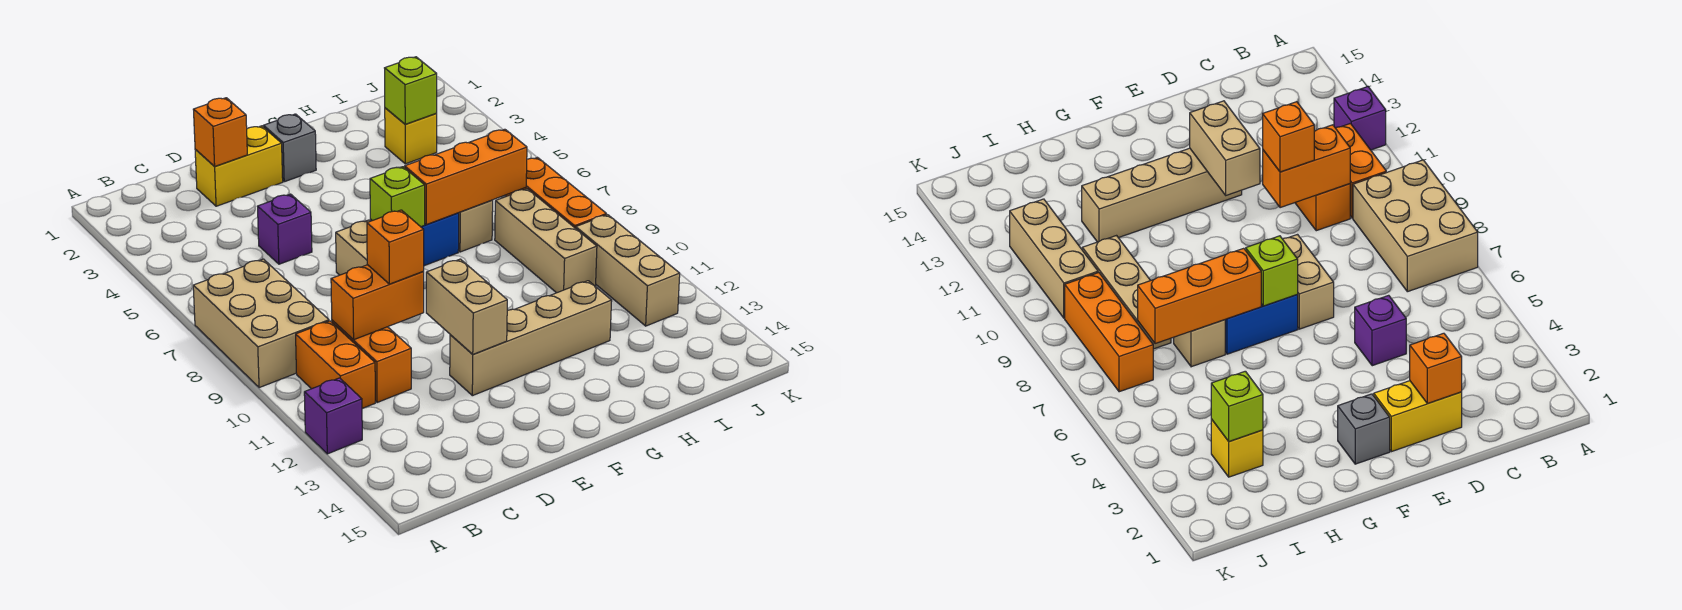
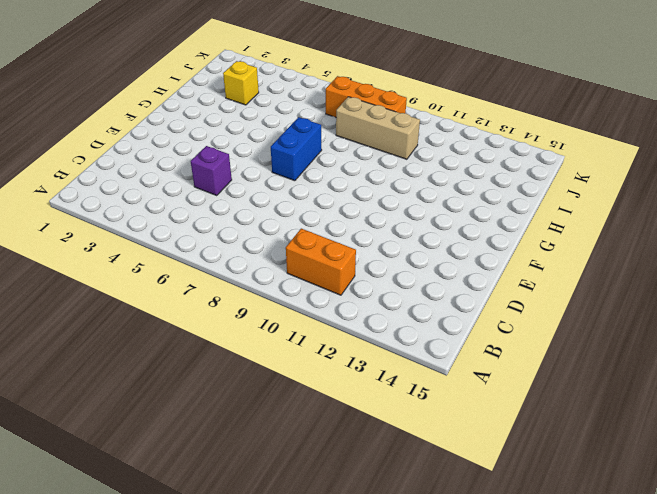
none -> tan brick A7:B9 level 1
none -> purple brick A12 level 1
none -> orange brick C10:C11 level 1

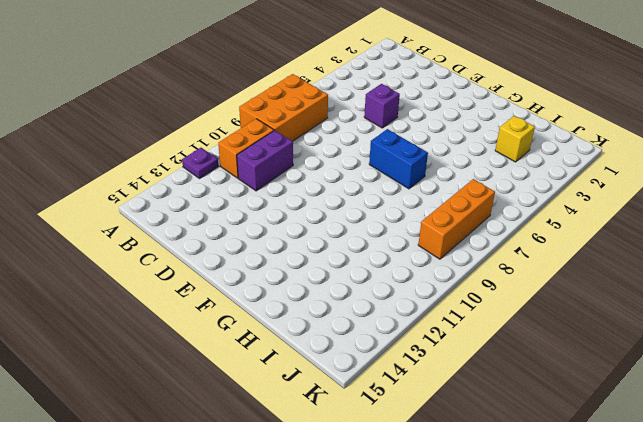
orange brick A7:B9 level 1 -> tan brick A7:B9 level 1
purple plate A12 level 1 -> purple brick A12 level 1
purple brick C10:C11 level 1 -> orange brick C10:C11 level 1
none -> yellow brick D2:E2 level 1
none -> tan brick E7:E8 level 1
none -> tan brick E12:H12 level 1

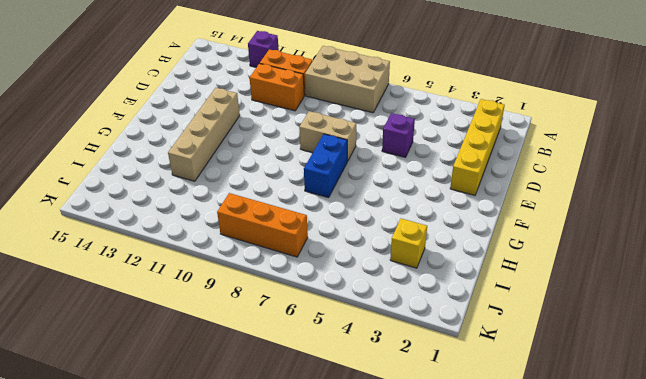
yellow brick B2:E2 level 1 -> yellow brick D2:E2 level 1
none -> grey brick F2 level 1
none -> tan brick H7 level 1
none -> tan brick I8:I10 level 1

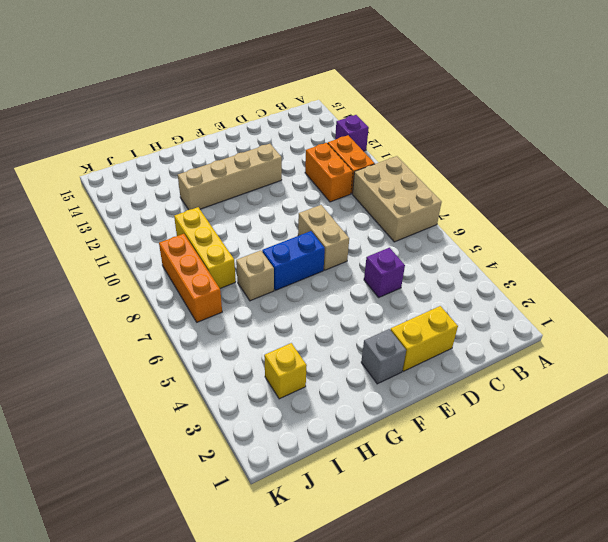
yellow brick I8:I10 level 1 -> tan brick I8:I10 level 1
none -> tan brick J10:J12 level 1
none -> orange brick C10:D10 level 2
none -> orange brick D2 level 2

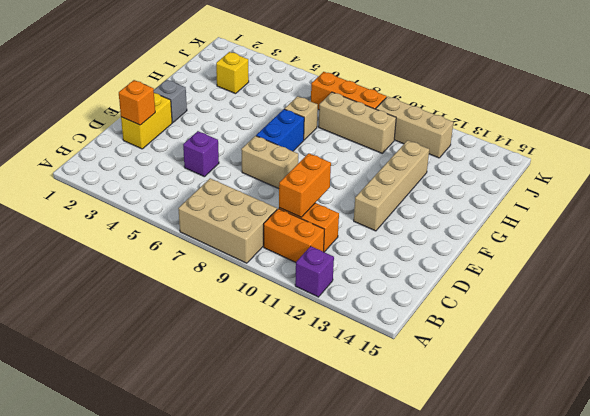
none -> tan brick E11:E12 level 2
none -> lime brick F7 level 2
none -> orange brick G7:I7 level 2

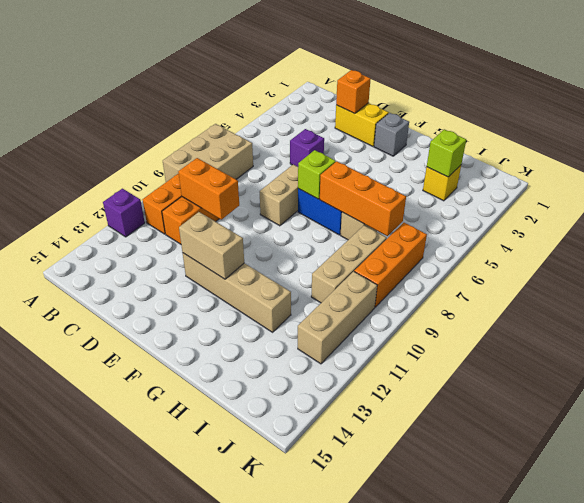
tan brick E12:F12 level 2 -> tan brick E11:E12 level 2
none -> orange brick D10 level 3

